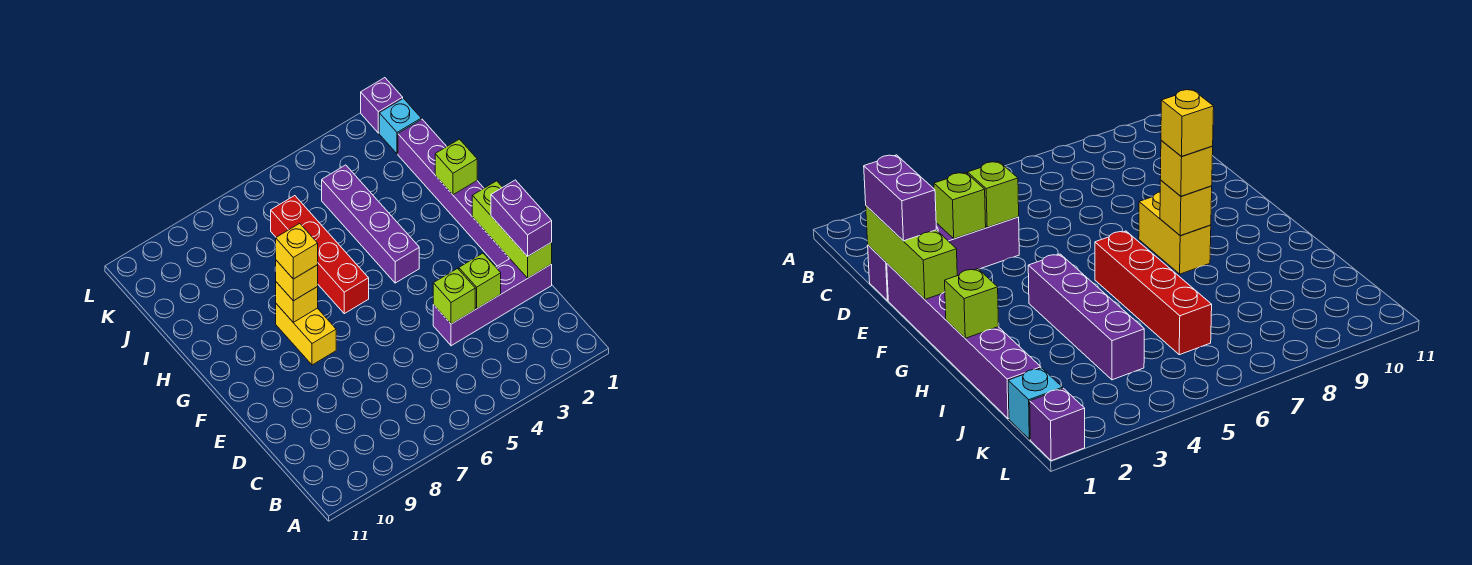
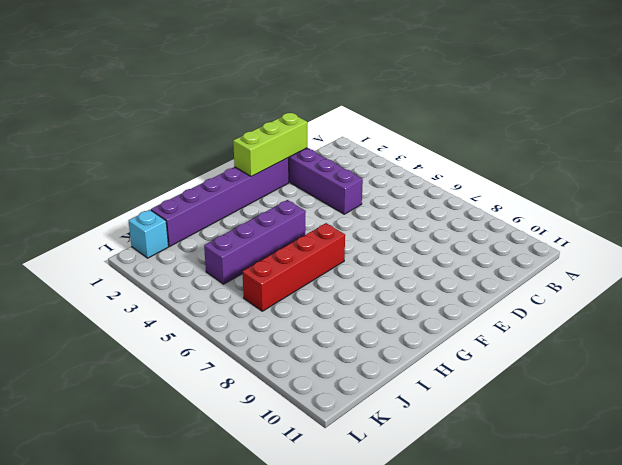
none -> yellow brick F8:G8 level 1
none -> purple brick L1 level 1
none -> lime brick D3 level 2

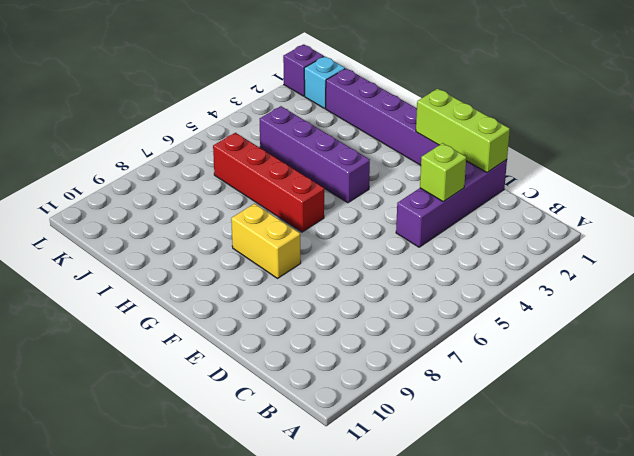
none -> lime brick D4 level 2
none -> yellow brick G8 level 2
none -> lime brick H1 level 2

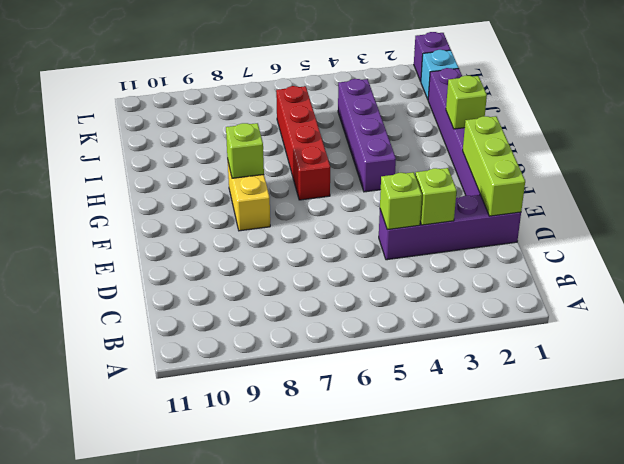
lime brick G8 level 2 -> yellow brick G8 level 2
none -> purple brick D1:E1 level 3
none -> yellow brick G8 level 3
none -> yellow brick G8 level 4

